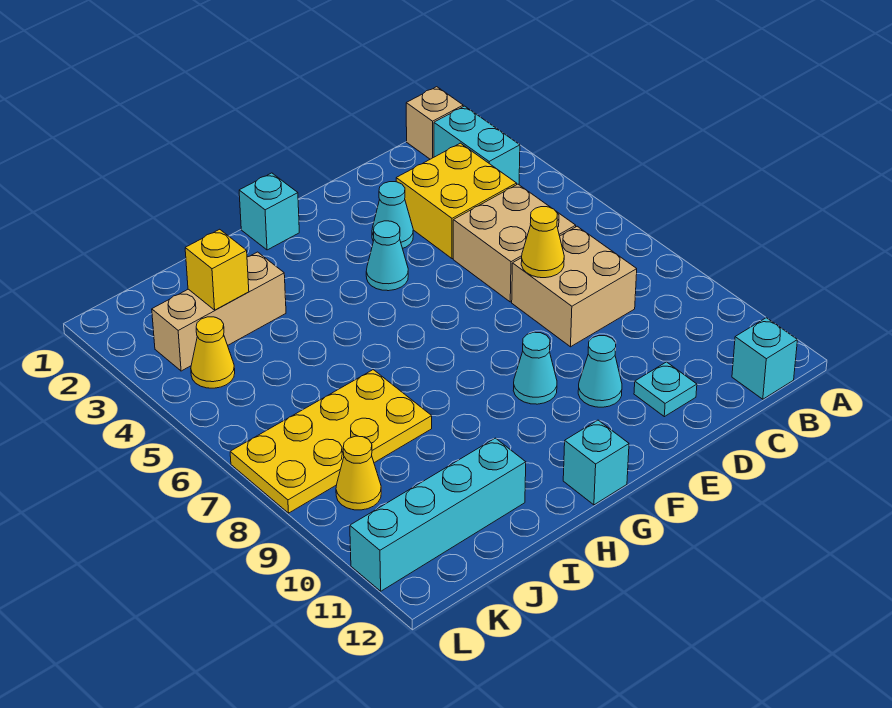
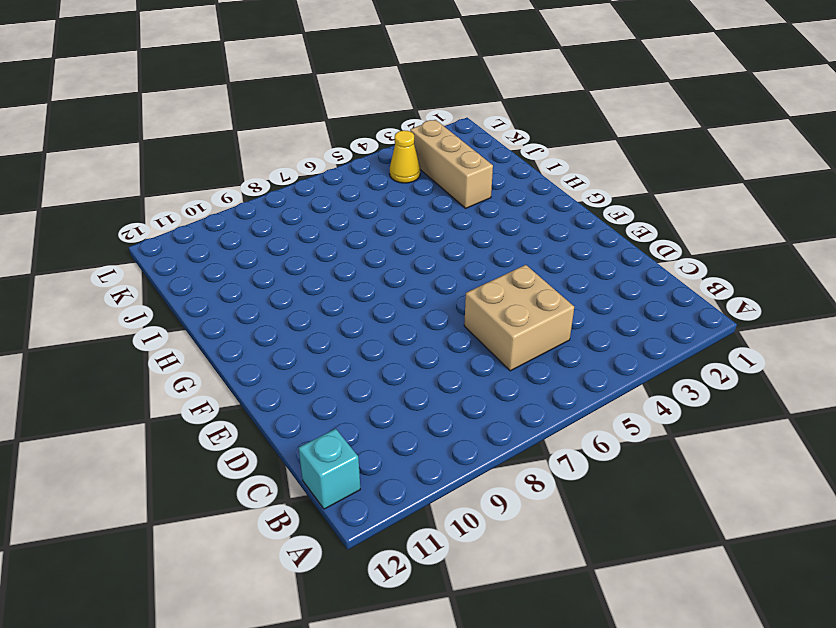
none -> tan brick B1 level 1
none -> cyan brick B2:B3 level 1
none -> yellow brick C3:D4 level 1

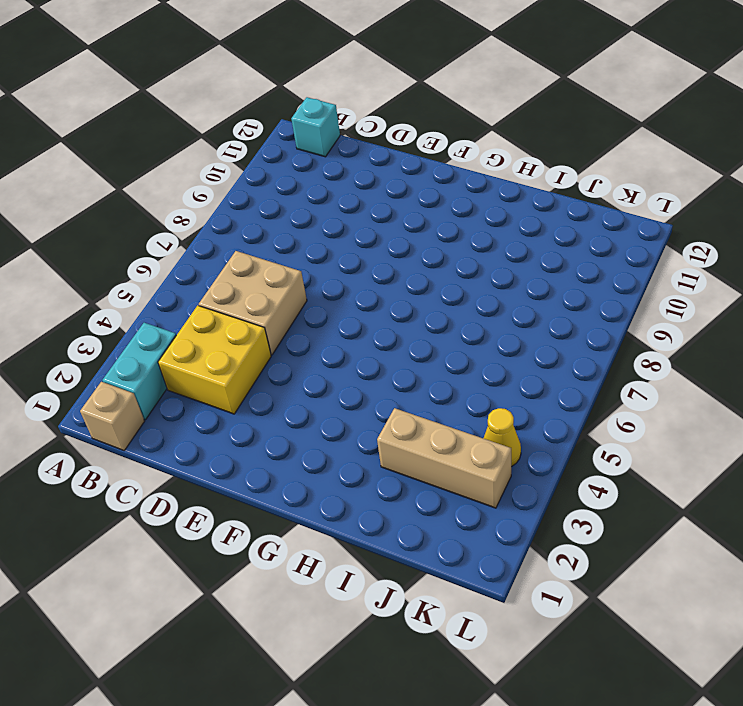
none -> tan brick C7:D8 level 1
none -> cyan plate D11 level 1
none -> cyan cone E3 level 1

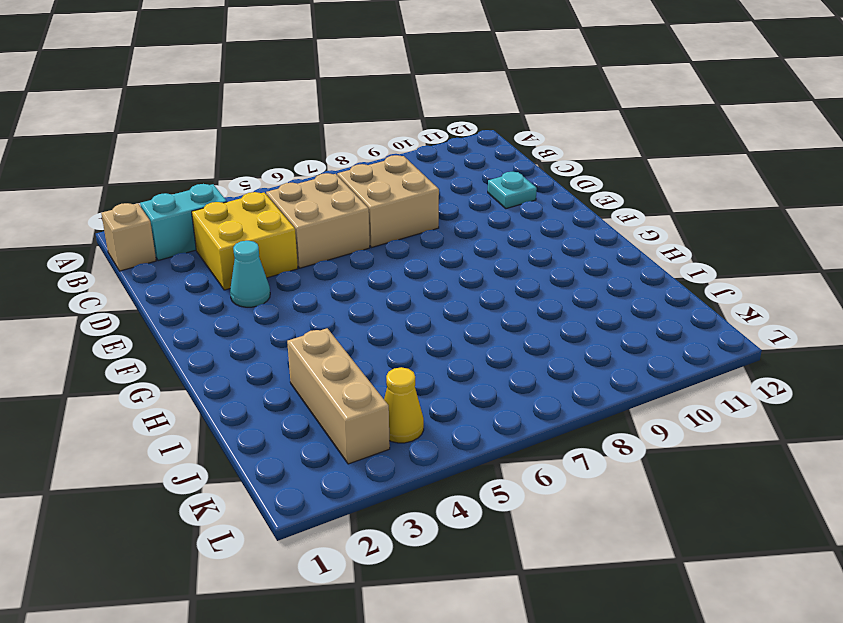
none -> cyan brick B12 level 1
none -> cyan cone E10 level 1
none -> cyan cone F4 level 1

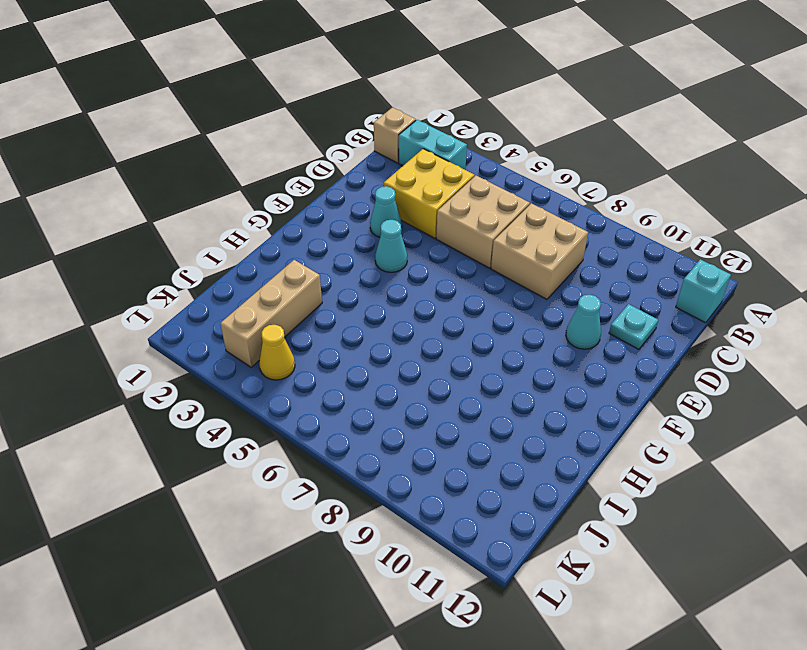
none -> cyan cone F9 level 1
none -> cyan brick G1 level 1
none -> cyan brick G12 level 1

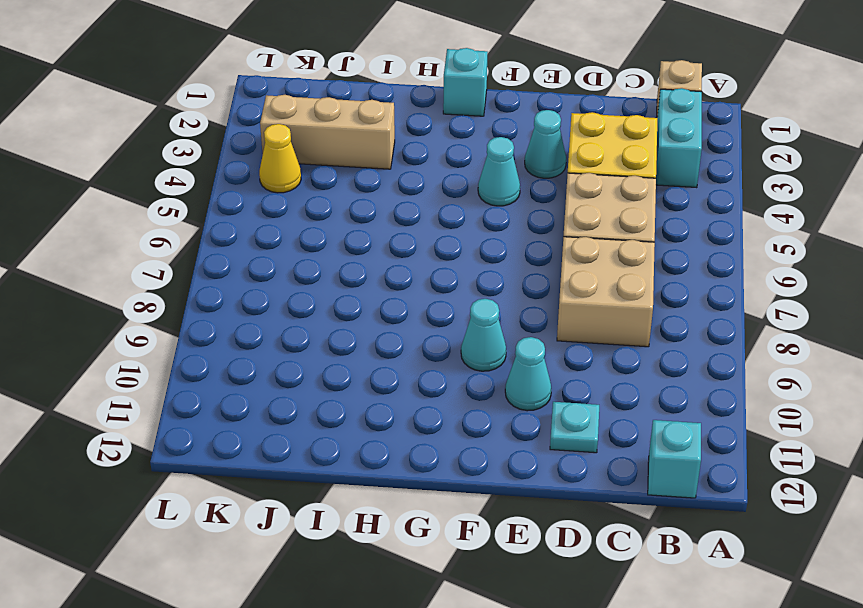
none -> cyan brick G12 level 1
none -> yellow plate I7:L8 level 1
none -> cyan brick I11:L11 level 1

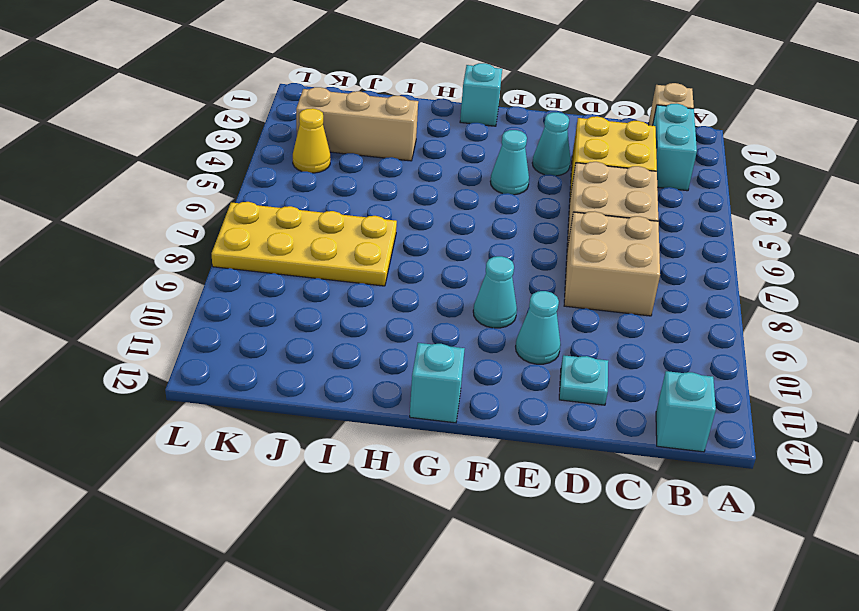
none -> cyan brick I11:L11 level 1
none -> yellow cone K9 level 1
none -> yellow cone D7 level 2

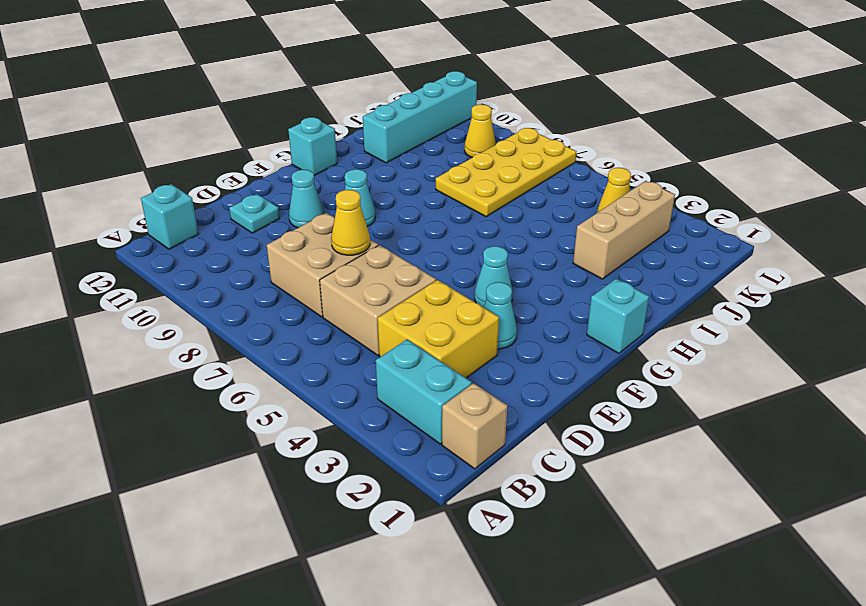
none -> yellow brick J3 level 2

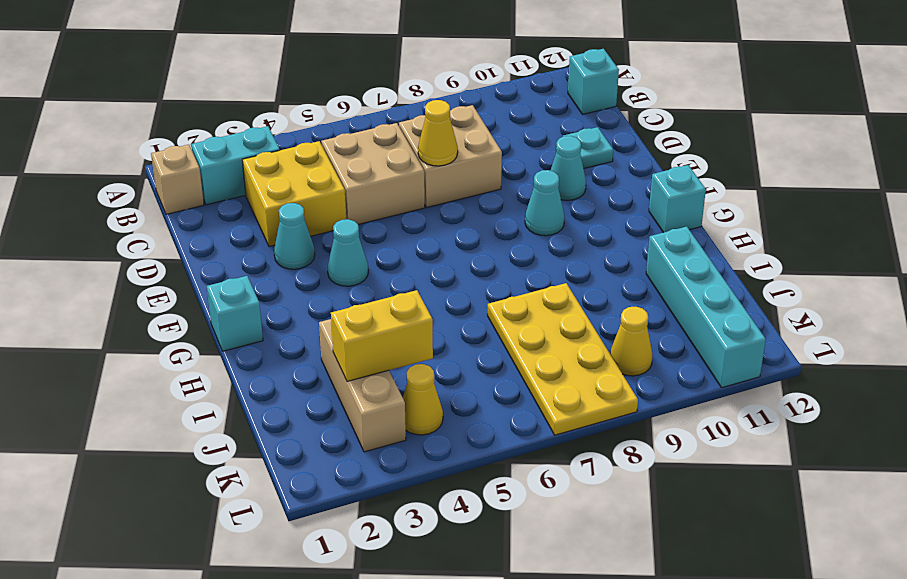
yellow brick J3:J4 level 2 -> yellow brick J3 level 2

